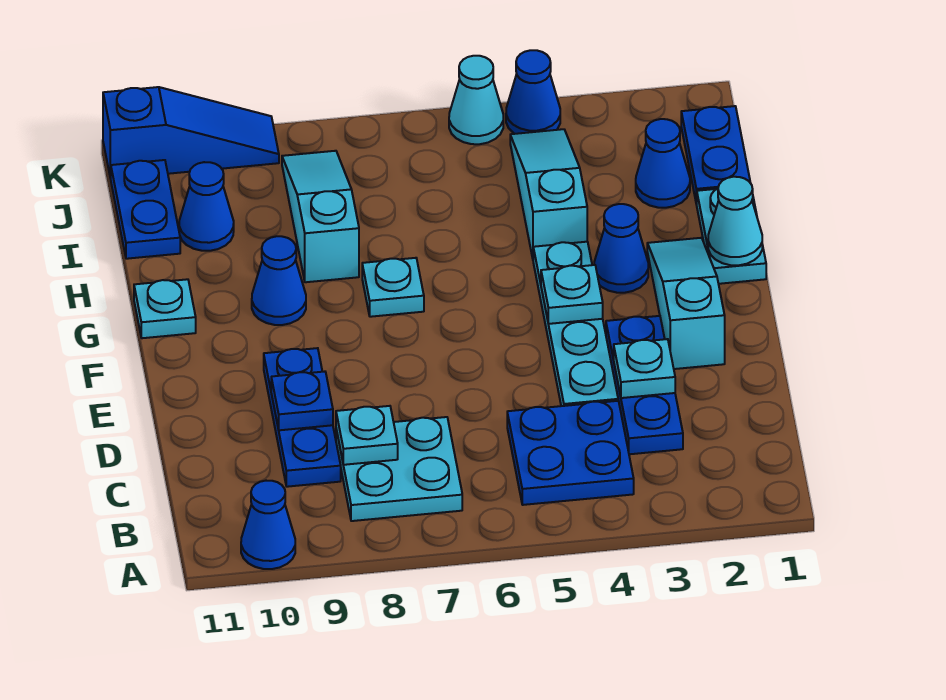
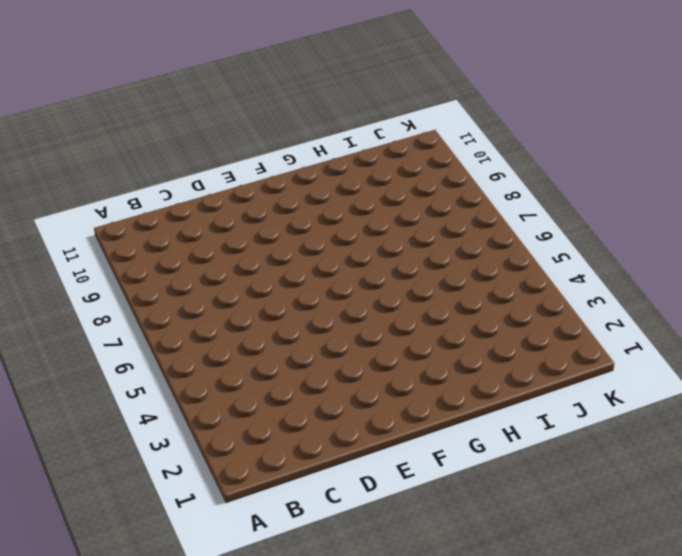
none -> blue cone A10 level 1
none -> blue plate B4:C5 level 1
none -> cyan plate B7:C8 level 1

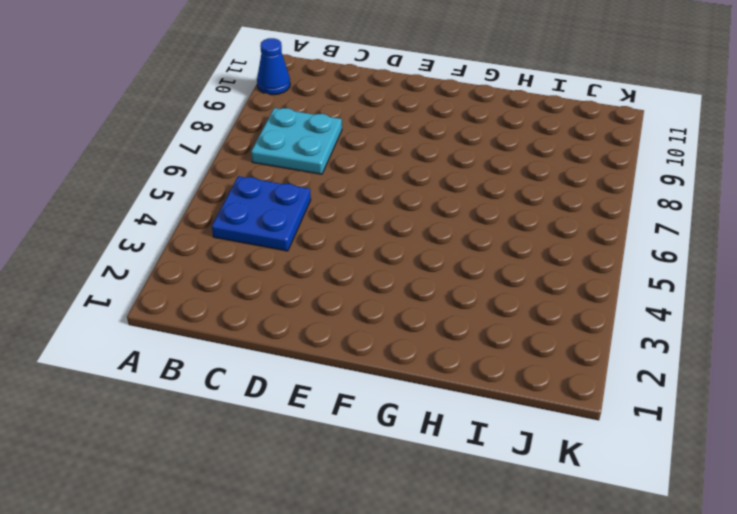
none -> blue plate C3:E3 level 1
none -> blue plate C9:E9 level 1
none -> cyan plate D4:G4 level 1

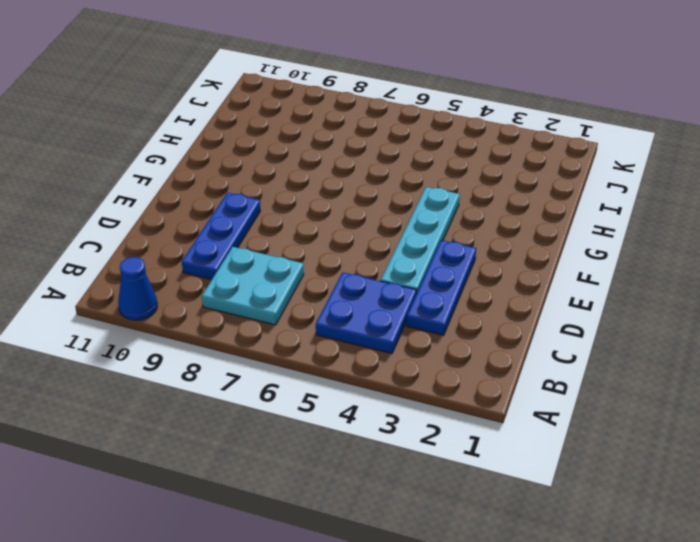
none -> cyan slope E2:G2 level 1 top E
none -> cyan plate G1:H1 level 1
none -> blue cone G3 level 1

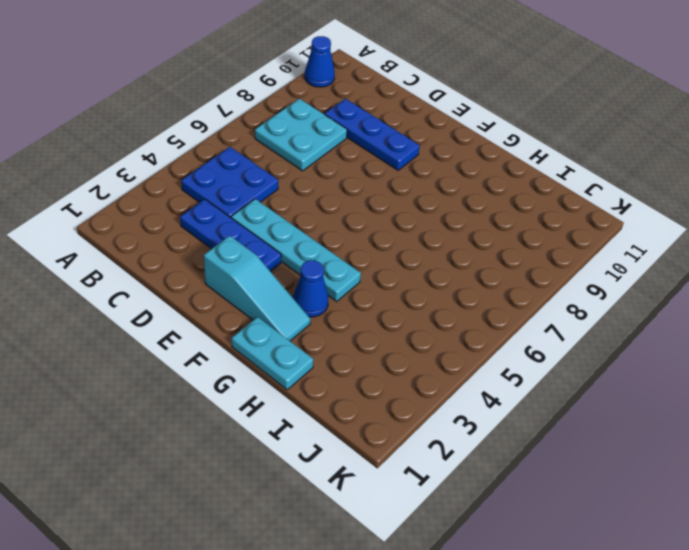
none -> cyan plate G7 level 1
none -> blue cone G9 level 1
none -> cyan plate G11 level 1

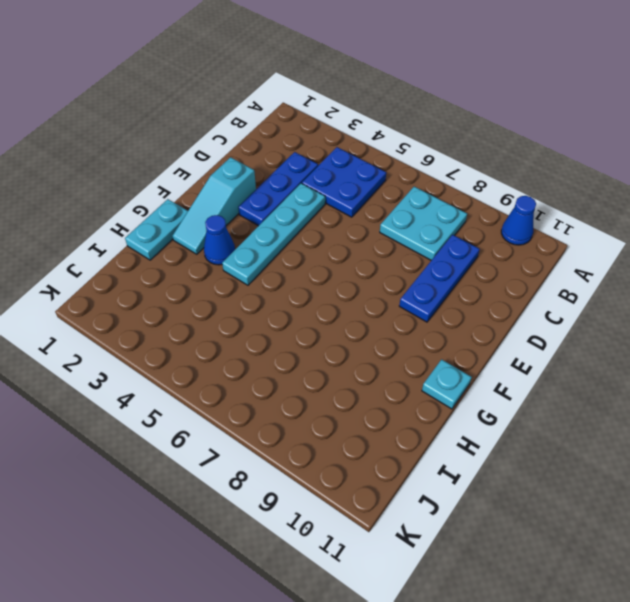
none -> cyan plate G7 level 1
none -> blue cone G9 level 1
none -> cyan slope H4:J4 level 1 top H

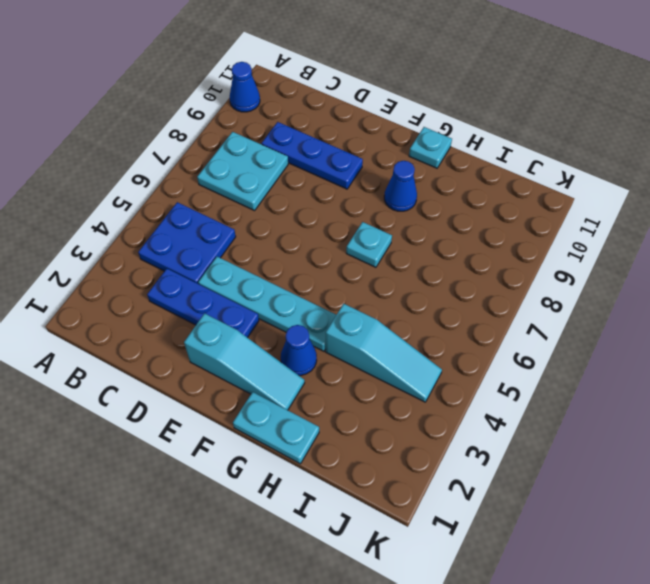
none -> cyan slope H8:J8 level 1 top H
none -> blue plate I1:J1 level 1
none -> blue cone I2 level 1

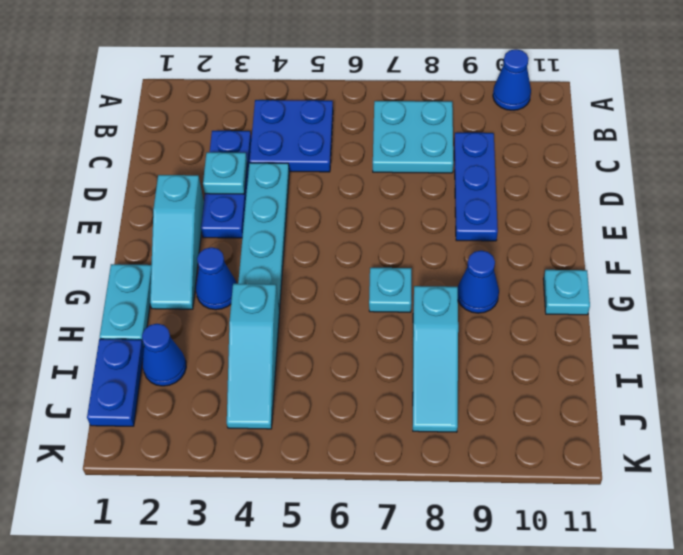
none -> blue cone I10 level 1
none -> blue plate I11:J11 level 1
none -> blue cone K4 level 1

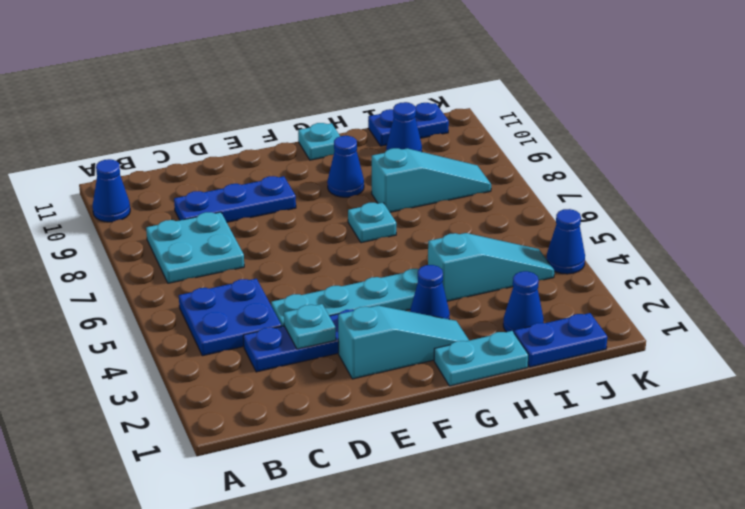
none -> cyan cone K5 level 1
none -> blue slope K9:K11 level 1 top 11
none -> cyan plate C8 level 2

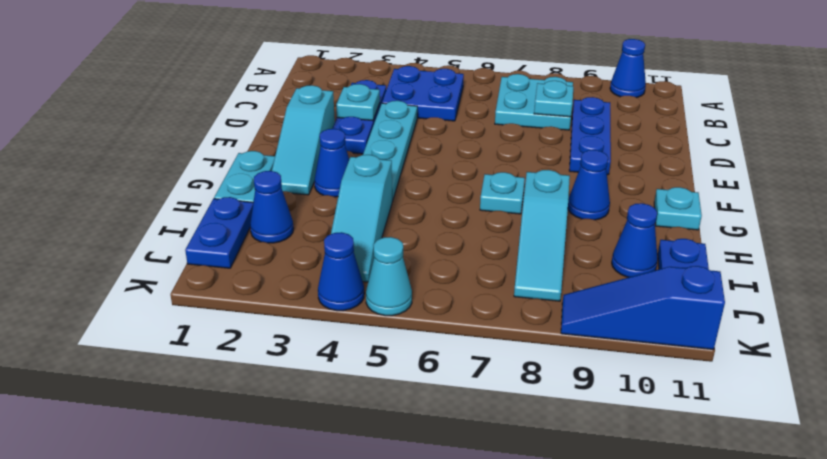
none -> blue plate D9 level 2
none -> cyan plate F4 level 2
none -> cyan cone G1 level 2

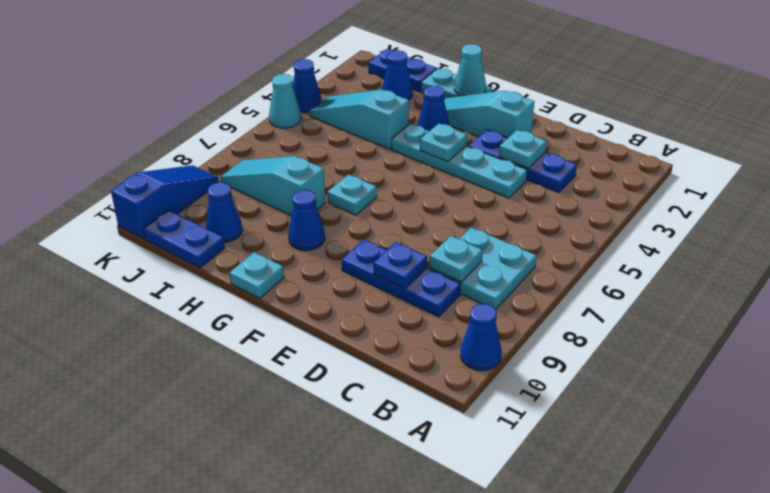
none -> blue plate B4:C5 level 1

